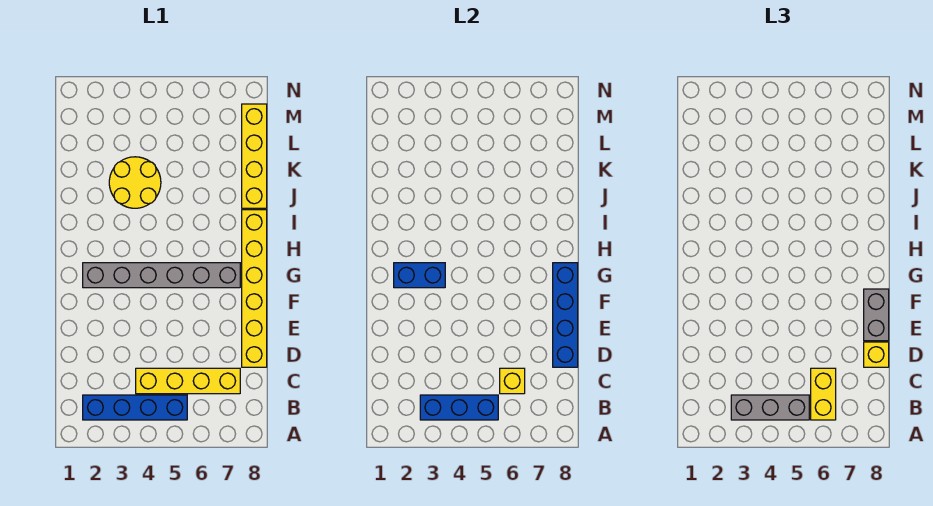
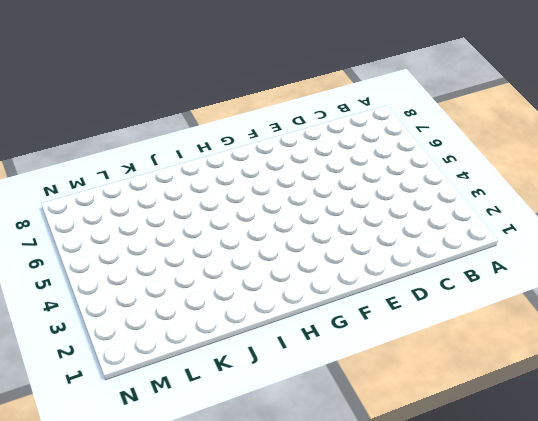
none -> blue brick B2:B5 level 1
none -> yellow brick C4:C7 level 1
none -> yellow brick D8:I8 level 1

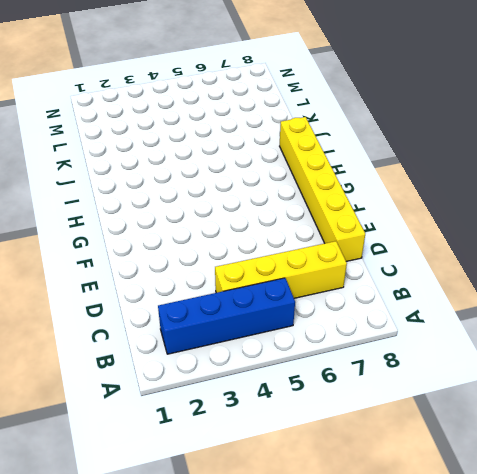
none -> grey brick G2:G7 level 1
none -> yellow round brick J3:K4 level 1
none -> yellow brick J8:M8 level 1

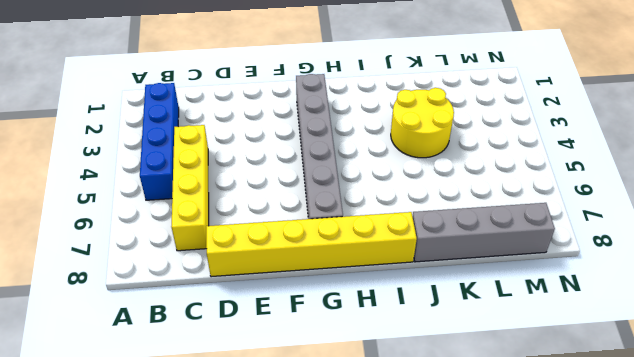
grey brick J8:M8 level 1 -> yellow brick J8:M8 level 1
none -> blue brick B3:B5 level 2
none -> yellow brick C6 level 2
none -> blue brick D8:G8 level 2

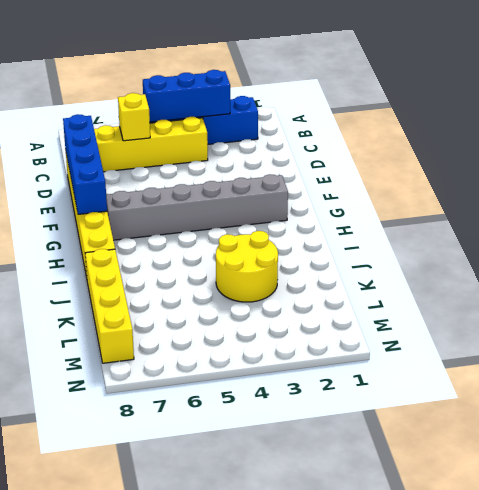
none -> blue brick G2:G3 level 2
none -> grey brick B3:B5 level 3
none -> yellow brick B6:C6 level 3

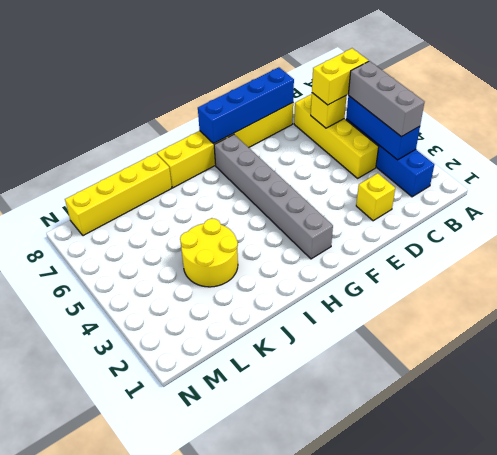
yellow brick D2 level 1 -> yellow brick D8 level 3
none -> blue brick G2:G3 level 2
none -> grey brick E8:F8 level 3

